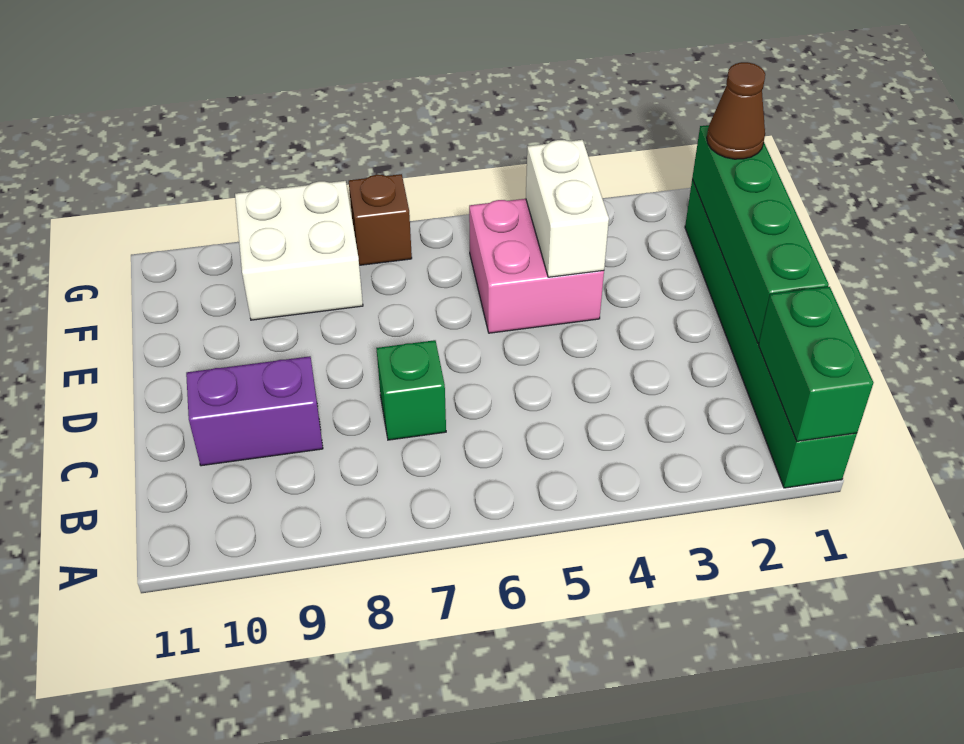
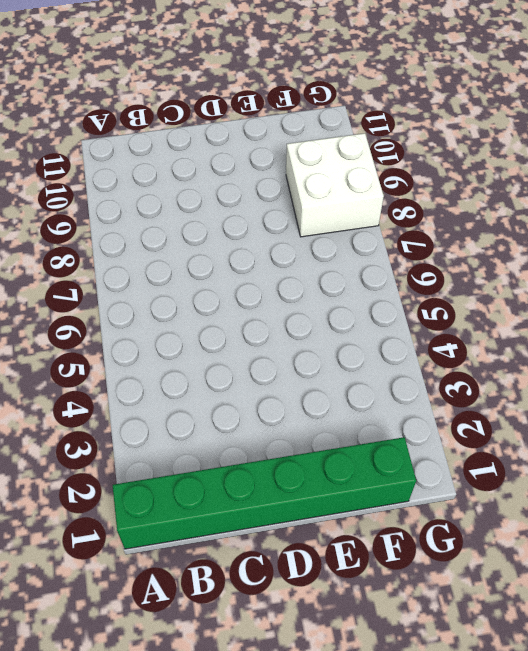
none -> green brick C7 level 1
none -> purple brick C9:C10 level 1

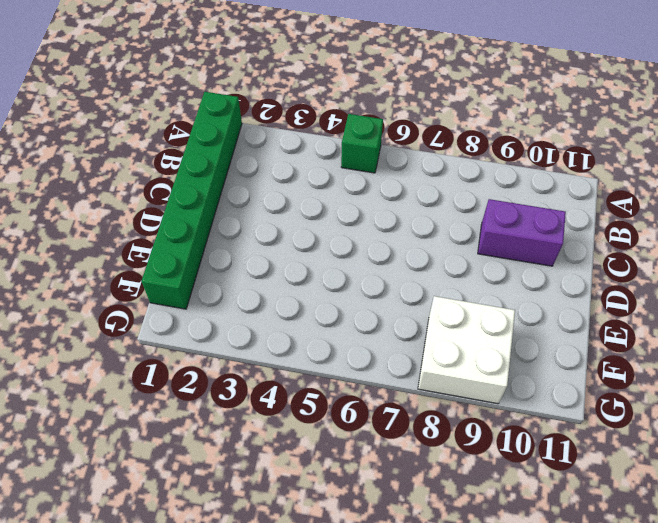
green brick A5 level 1 -> green brick C7 level 1
none -> pink brick E4:F5 level 1
none -> brown brick G7 level 1

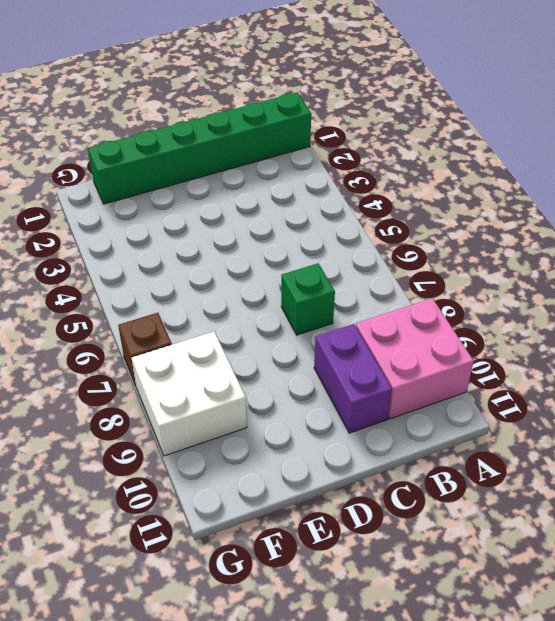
pink brick A9:B10 level 1 -> pink brick E4:F5 level 1
none -> green brick A1:B1 level 2
none -> green brick C1:F1 level 2

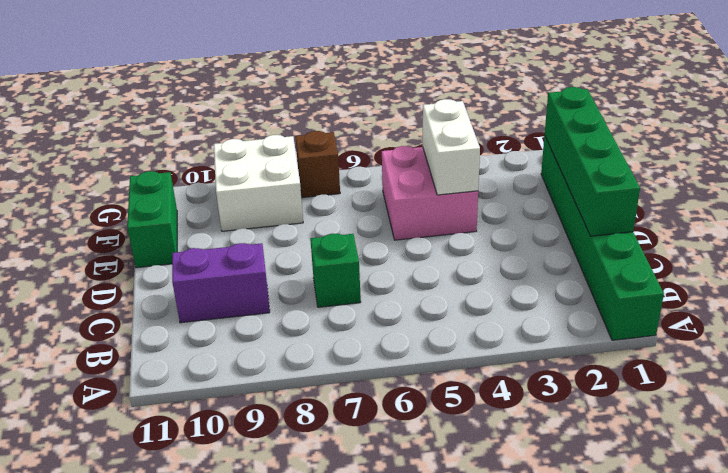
green brick E11:F11 level 1 -> green brick A1:B1 level 2
none -> brown cone F1 level 3

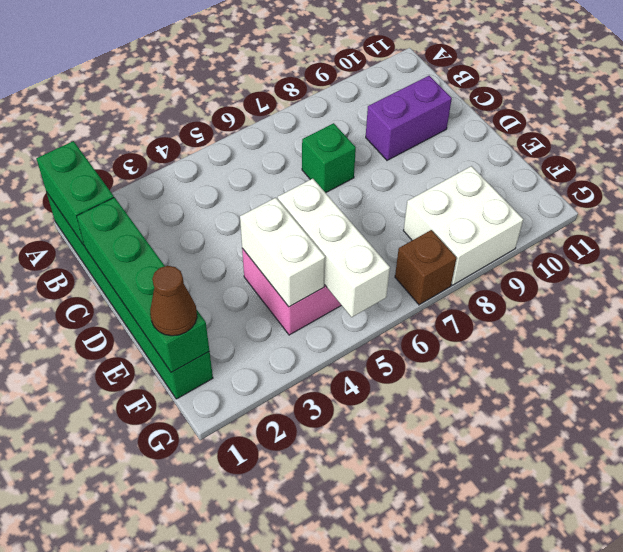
white brick E5:G5 level 2 -> none

